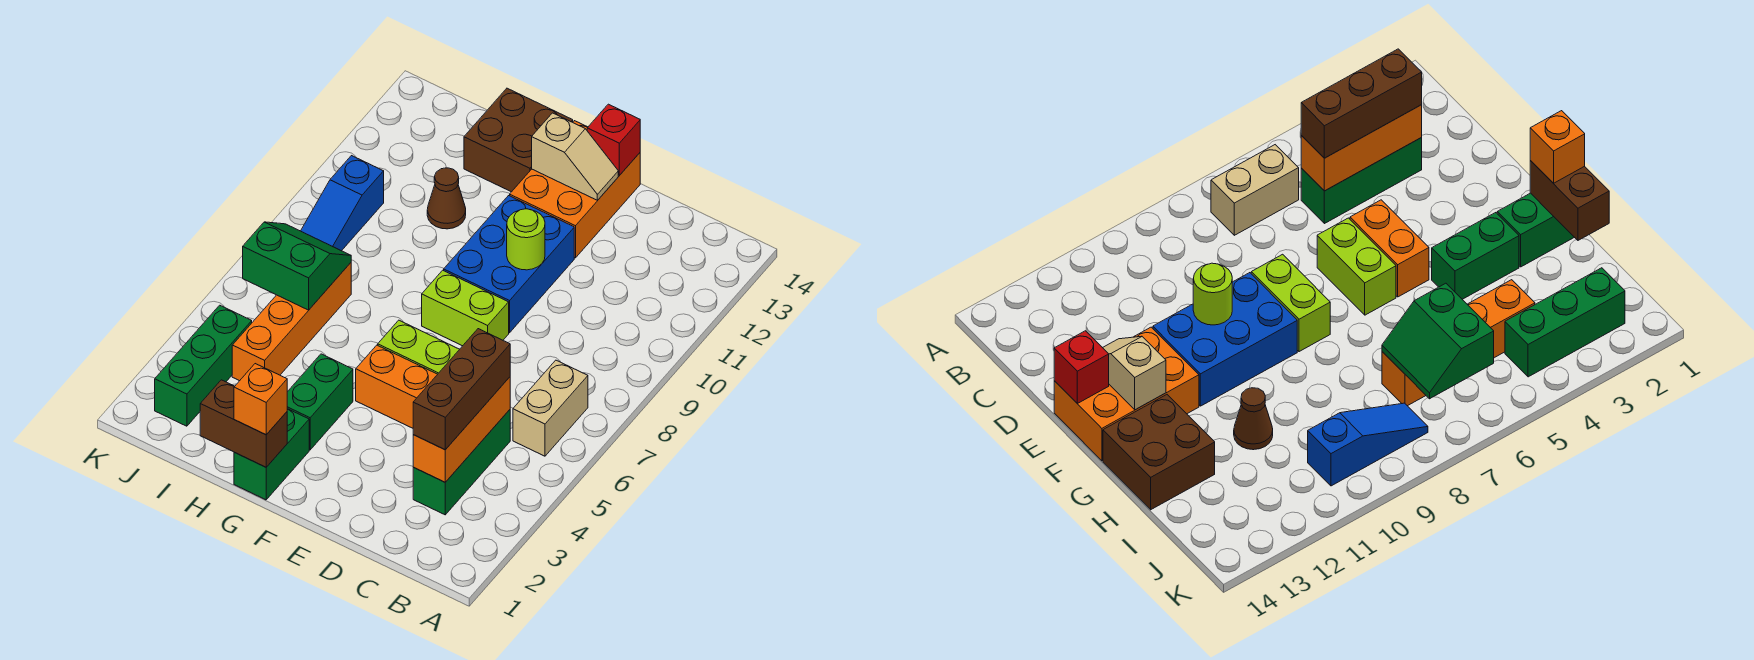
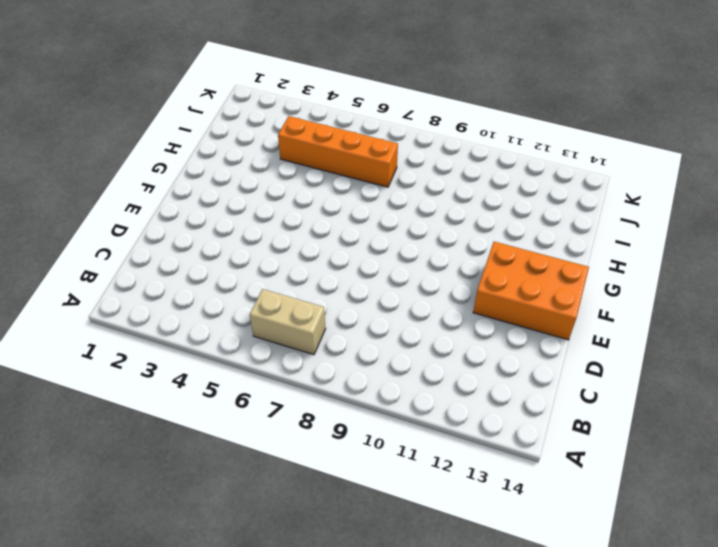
none -> green brick C3:C5 level 1
none -> orange brick E5:F5 level 1
none -> lime brick E6:F6 level 1

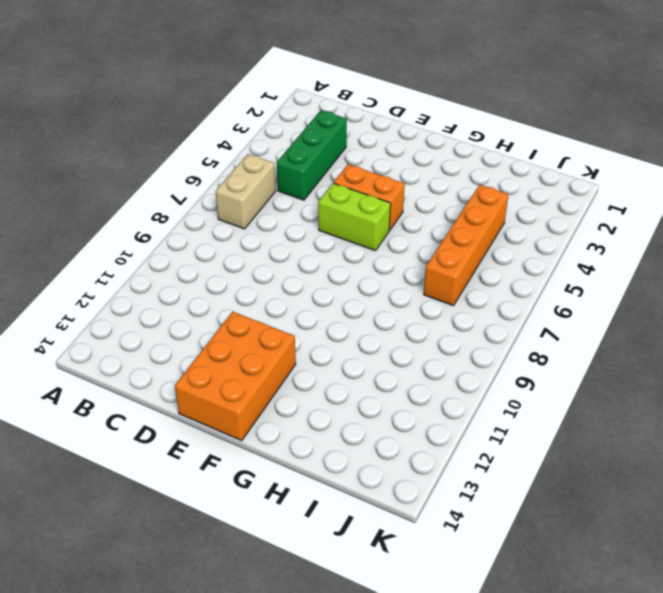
none -> lime brick E8:F8 level 1
none -> blue brick E9:F11 level 1
none -> green brick G1:G2 level 1

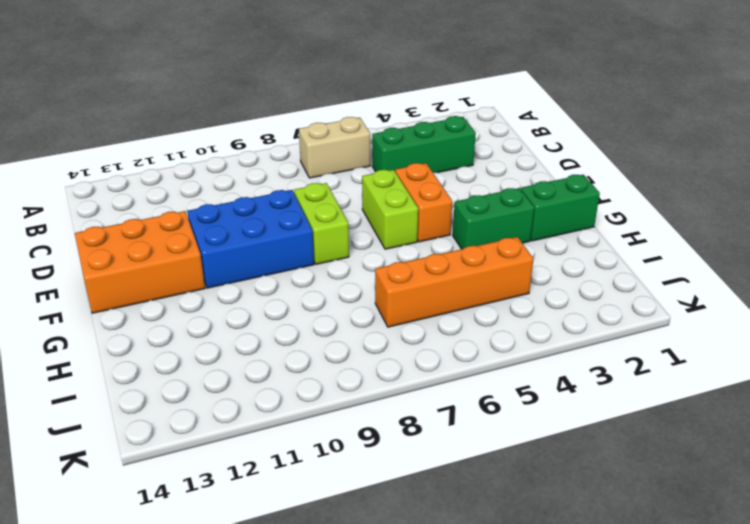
none -> brown brick G13:H14 level 1
none -> brown cone H11 level 1
none -> green brick J2:J4 level 1

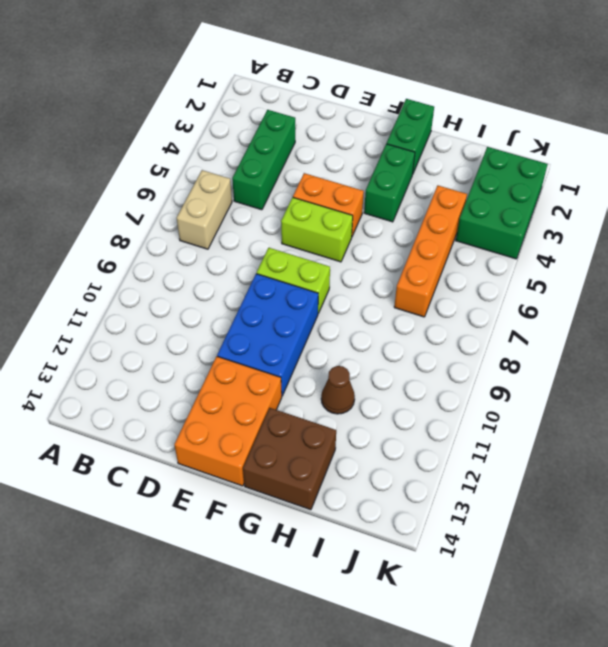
green brick J2:K4 level 1 -> green brick J2:J4 level 1
none -> blue slope J8:J10 level 1 top 10
none -> orange brick C3:C5 level 2
none -> lime round brick E10 level 2

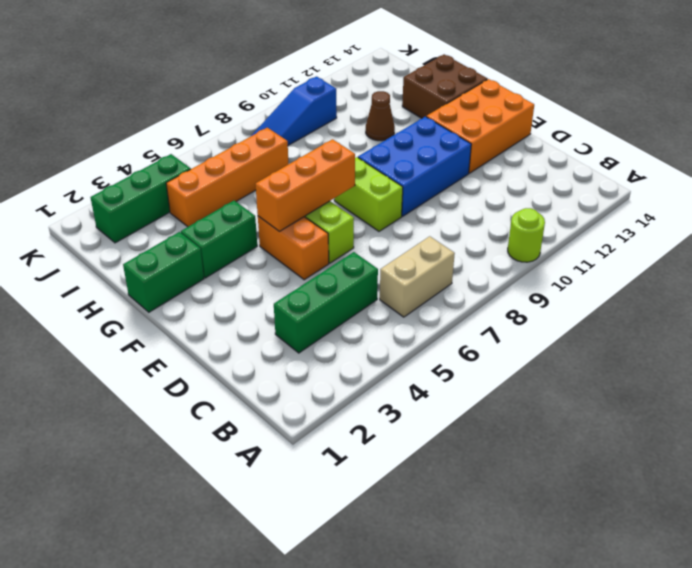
lime round brick A10 level 1 -> lime round brick E10 level 2
orange brick F5:F7 level 2 -> orange brick C3:C5 level 2
none -> tan slope E13:F13 level 2 top F
none -> red brick E14 level 2
none -> brown brick G1:H1 level 2

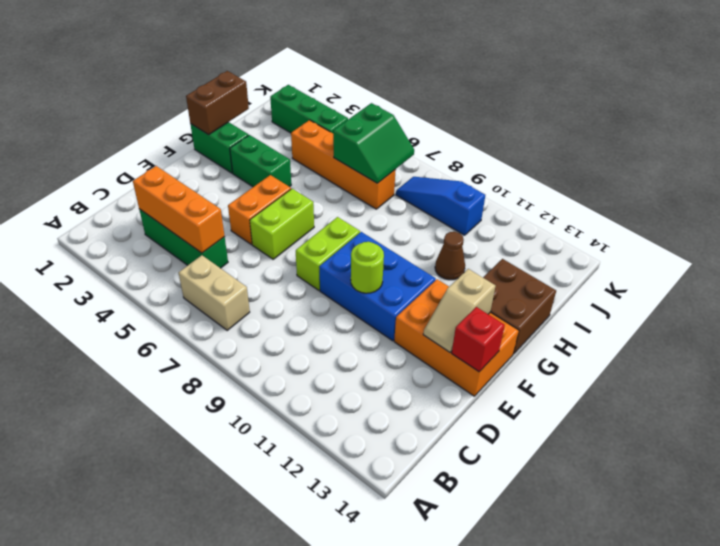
none -> brown brick C3:C5 level 3
none -> orange brick G1 level 3

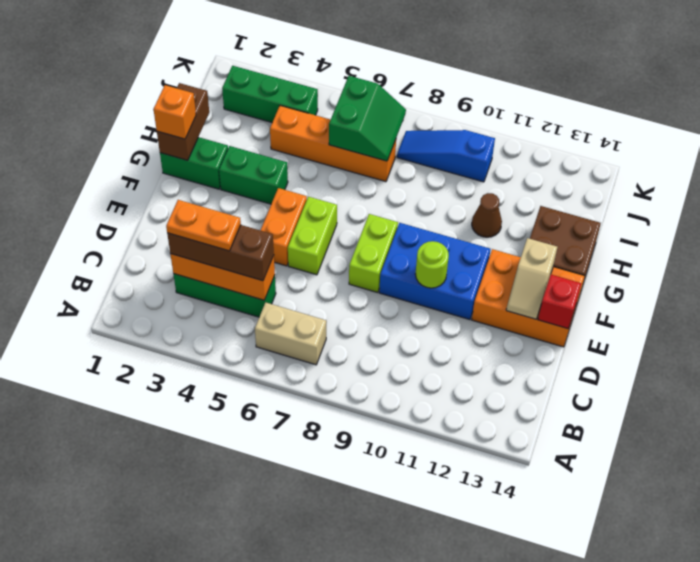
orange plate C3:C4 level 4 -> none

